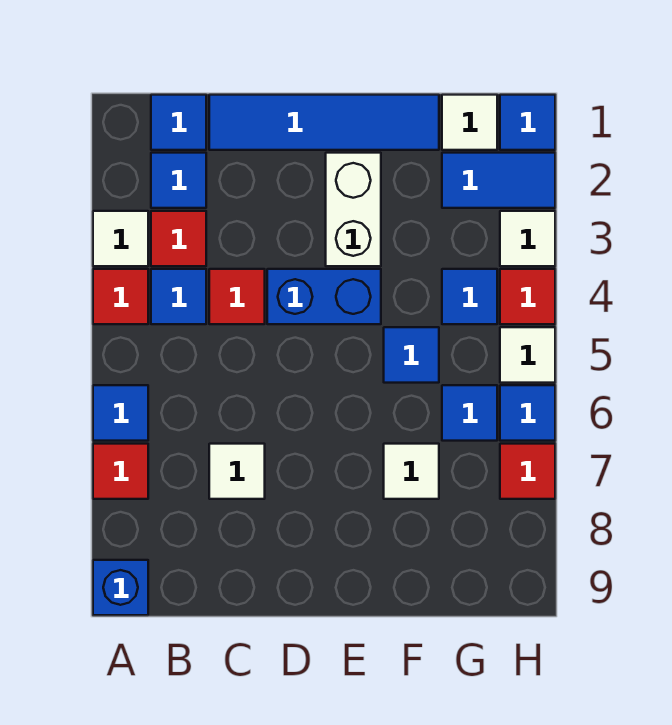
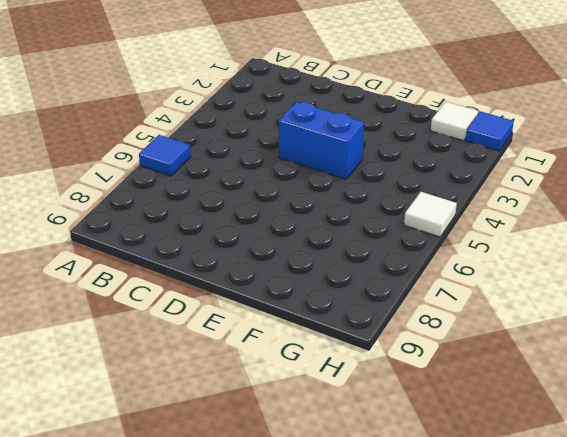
none -> white tile A3 level 1
none -> red tile A4 level 1
none -> red tile A7 level 1

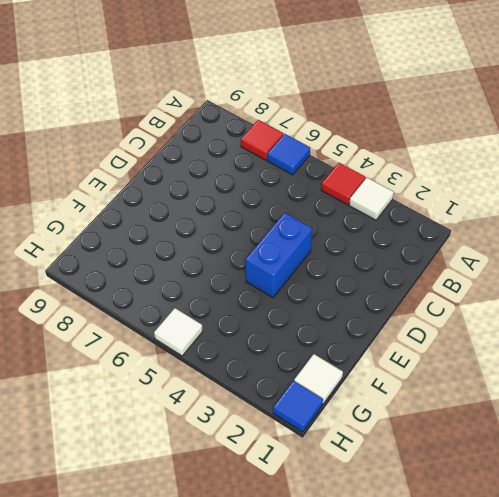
none -> blue brick A9 level 1
none -> blue tile B1 level 1
none -> blue tile B2 level 1

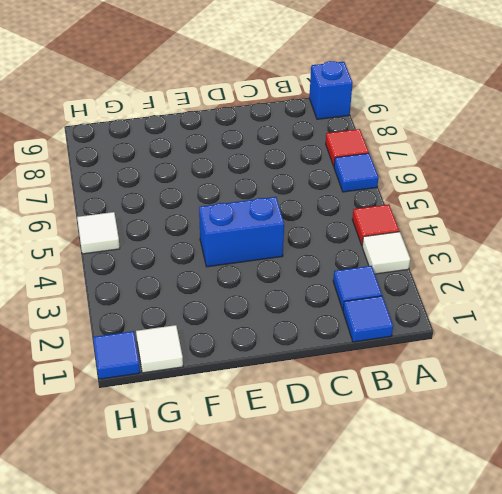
none -> red tile B3 level 1
none -> blue tile B4 level 1
none -> blue tile C1:F1 level 1

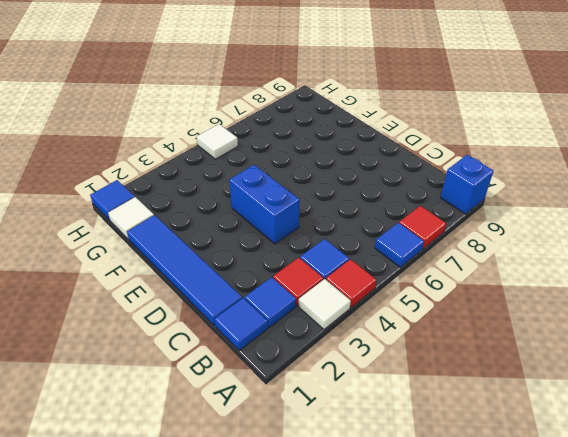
none -> red tile C4 level 1
none -> white tile C7 level 1
none -> white brick E2:E3 level 1

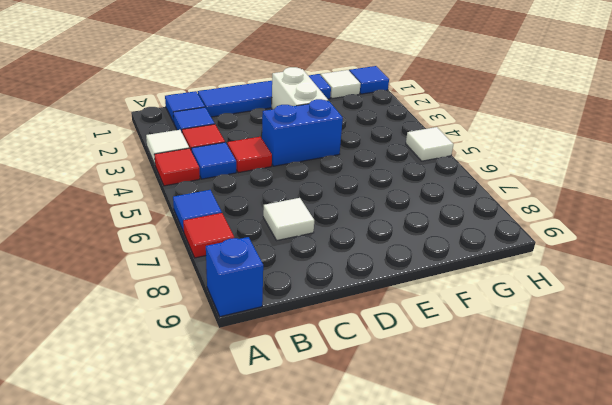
none -> blue tile F5 level 1
none -> white tile F7 level 1
none -> blue tile G2:H2 level 1

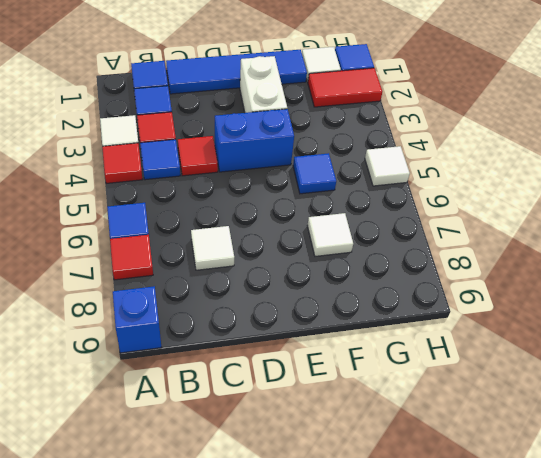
red tile G2:H2 level 1 -> blue tile G2:H2 level 1
none -> blue tile G4 level 1
none -> blue tile G6 level 1
none -> white tile H3 level 1

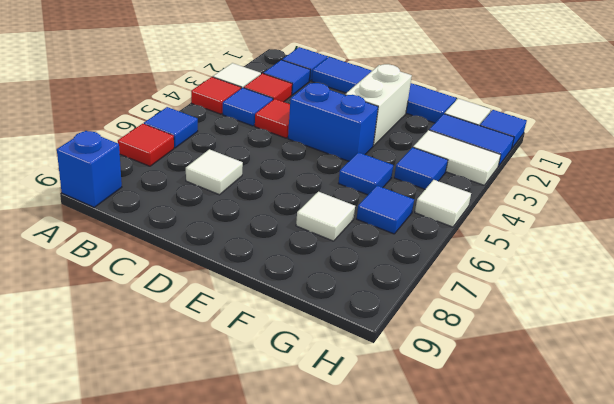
white tile G3:H3 level 1 -> white tile H3 level 1
none -> red tile H4 level 1
none -> blue tile H6 level 1
none -> red tile H7 level 1

